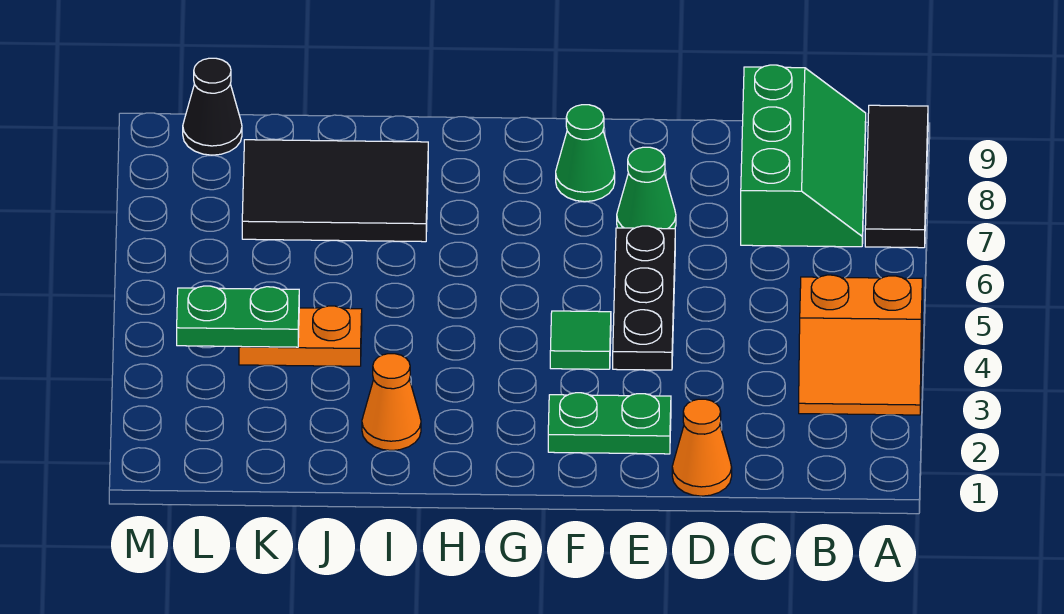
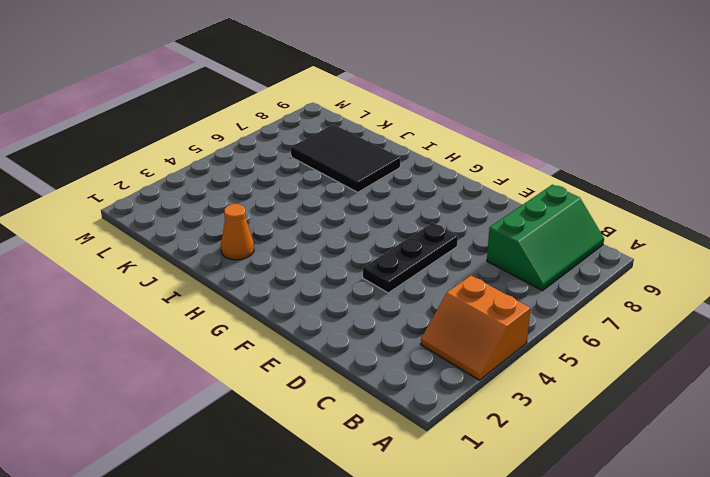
none -> black tile A7:A9 level 1
none -> orange cone D1 level 1
none -> green plate E2:F2 level 1

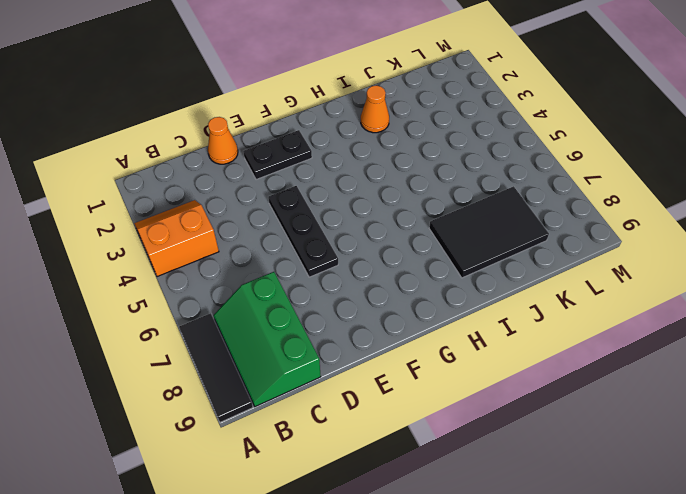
black plate E2:F2 level 1 -> green plate E2:F2 level 1
none -> green cone E7 level 1
none -> green tile F4 level 1
none -> green cone F8 level 1

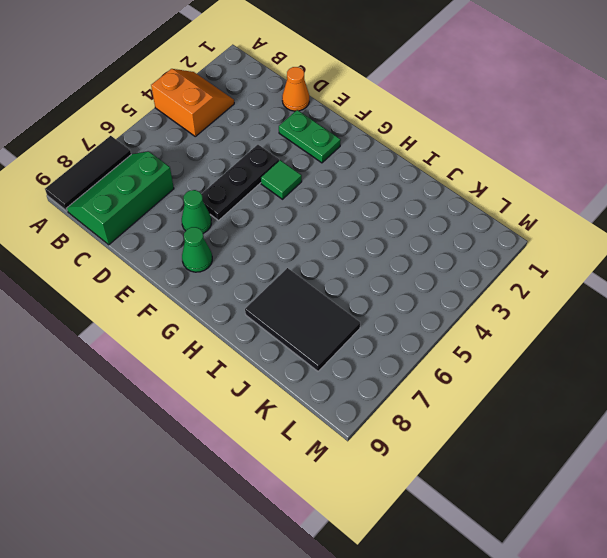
none -> orange cone I2 level 1
none -> orange plate J4:K4 level 1
none -> black cone L9 level 1

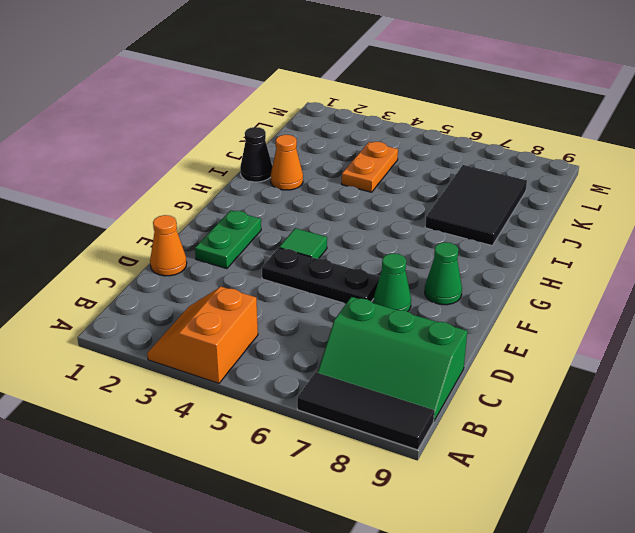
black cone I1 level 1 -> black cone L9 level 1
none -> green plate K4:L4 level 2

